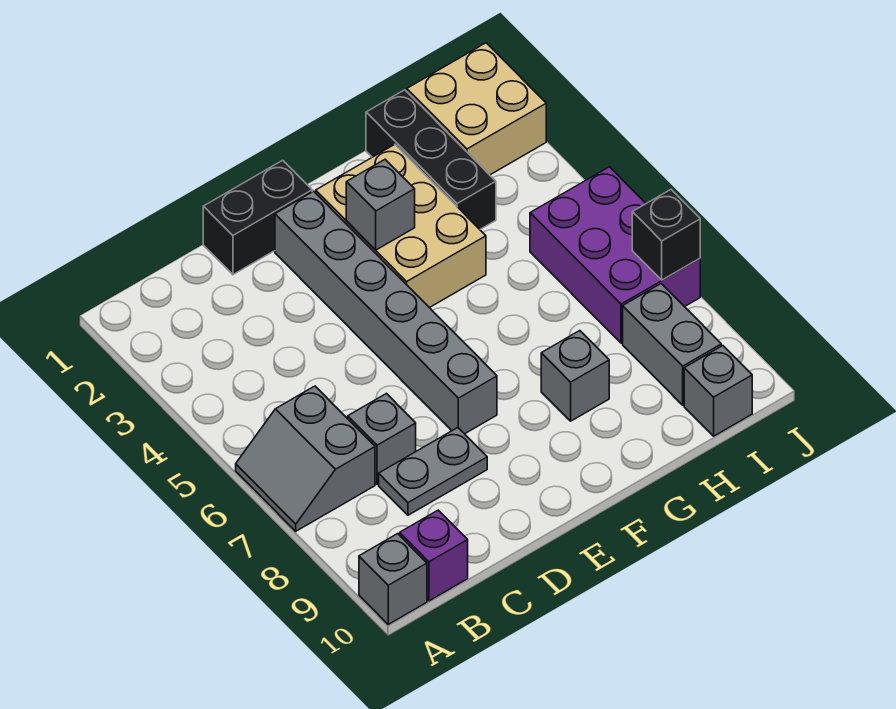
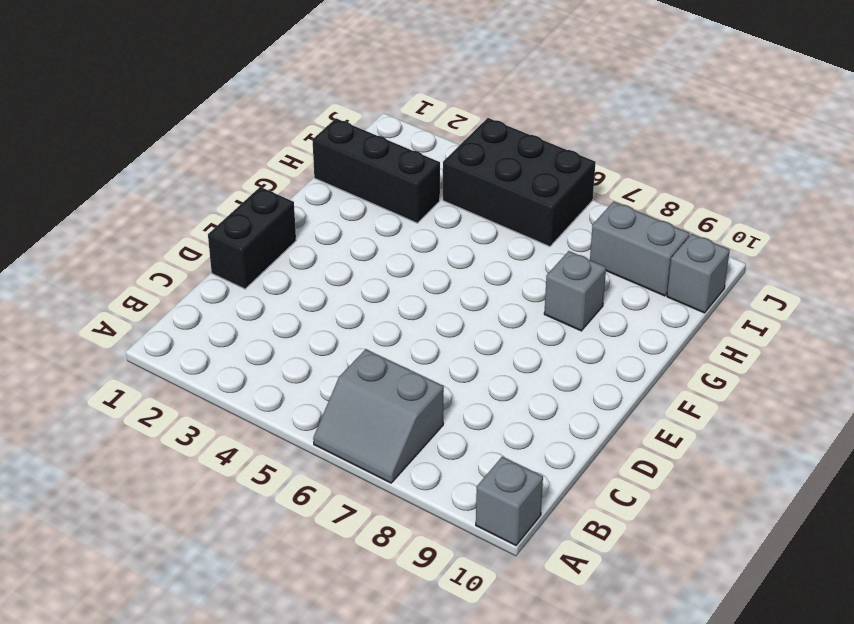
black brick I4:J6 level 1 -> purple brick I5:J7 level 1
none -> purple brick B10 level 1
none -> grey brick C7 level 1
none -> grey plate C8:D8 level 1

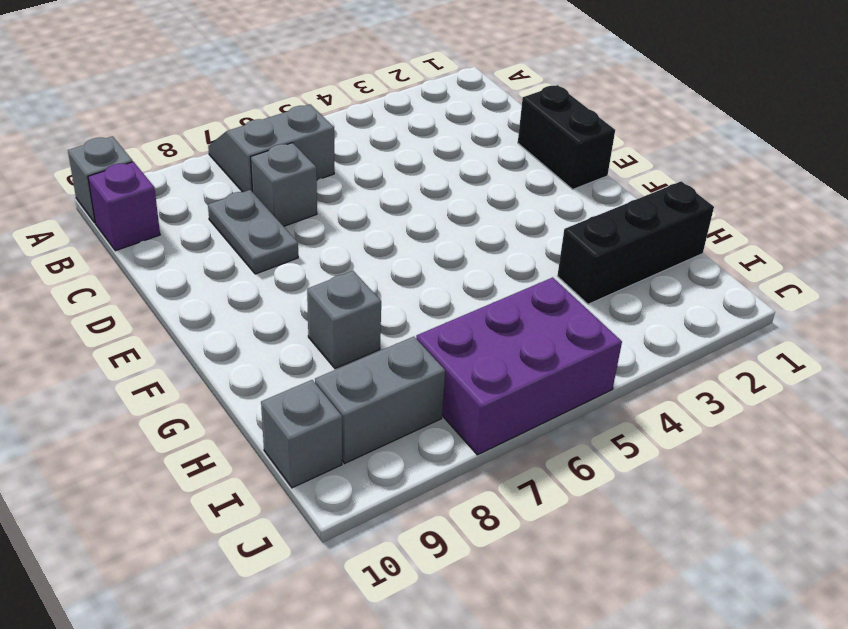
none -> grey brick E2:E7 level 1
none -> tan brick F2:G4 level 1
none -> tan brick I1:J2 level 1

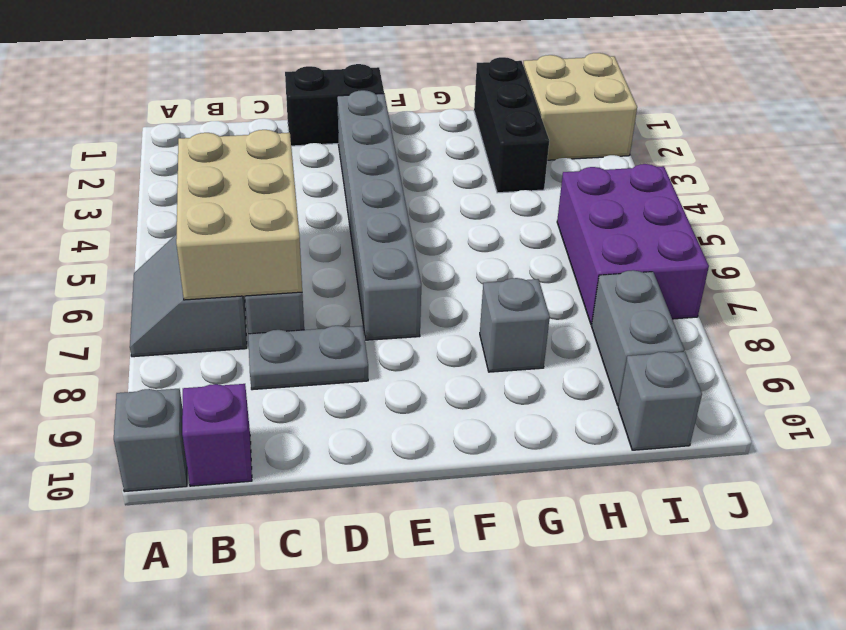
tan brick B5:C7 level 2 -> tan brick F2:G4 level 1
none -> grey brick F3 level 2
none -> black brick J7 level 2

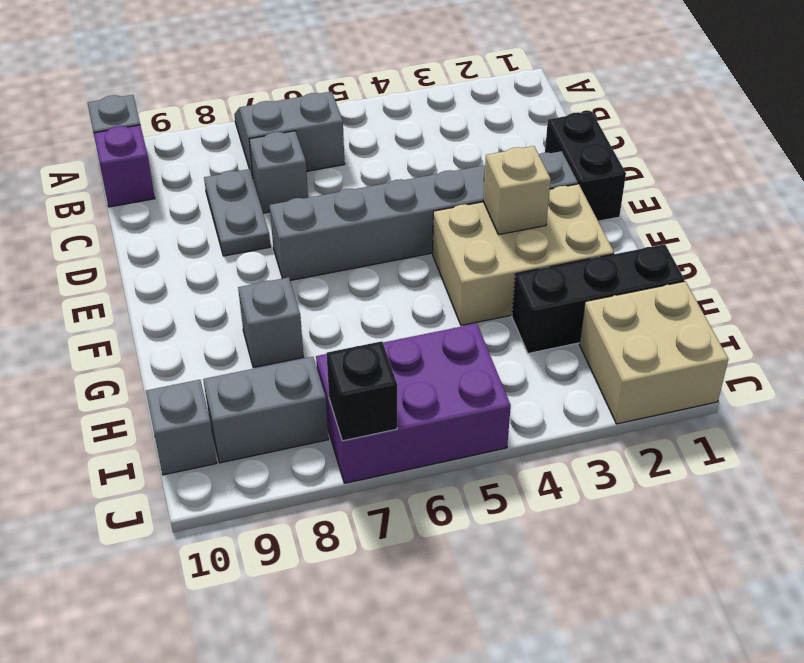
tan brick F3 level 2 -> grey brick F3 level 2

